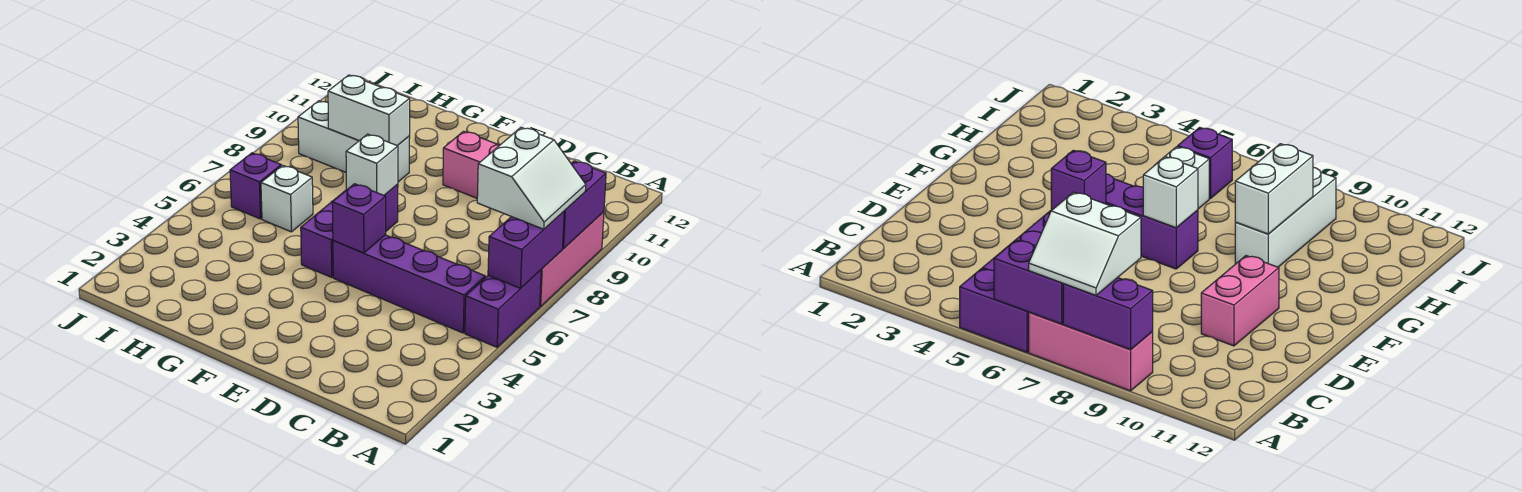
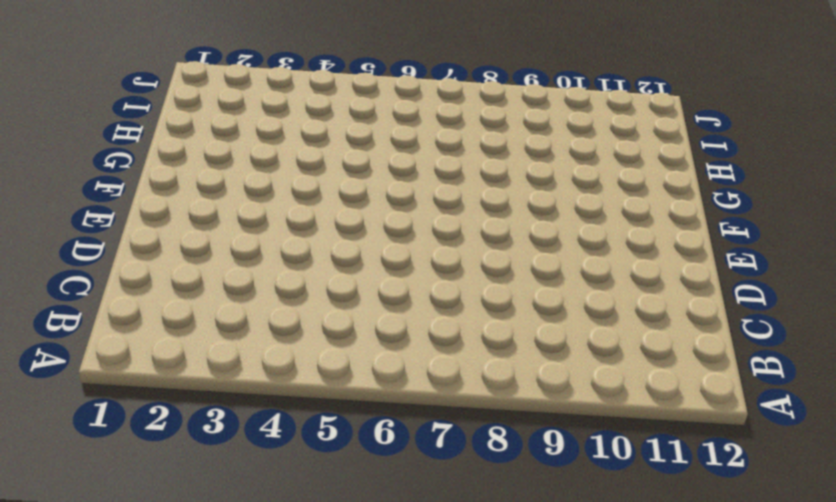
none -> purple brick A5:A6 level 1
none -> pink brick A7:A9 level 1
none -> purple brick B5:E5 level 1

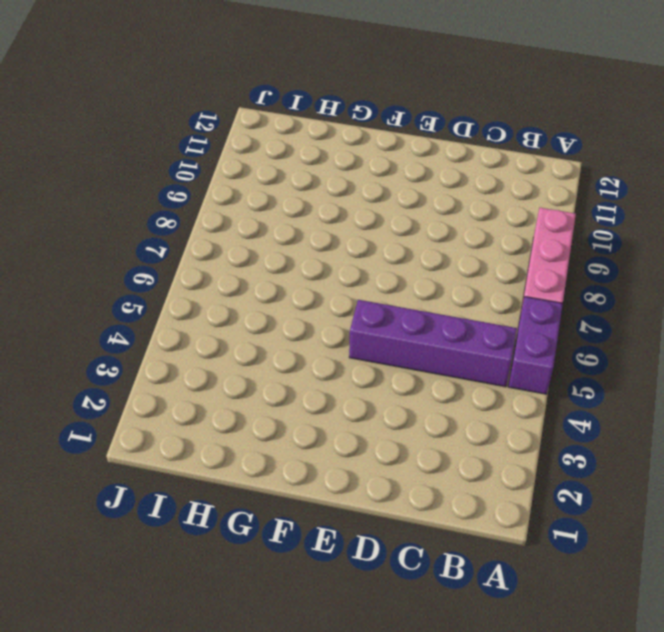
none -> pink brick D10:E10 level 1
none -> purple brick F5:F7 level 1
none -> white brick G9:I9 level 1

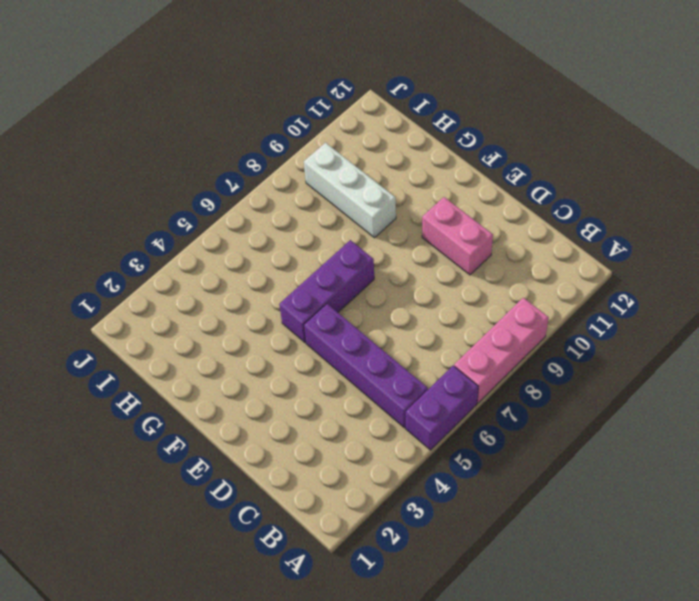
none -> white brick H6 level 1
none -> purple brick I6 level 1
none -> purple brick A6:A7 level 2

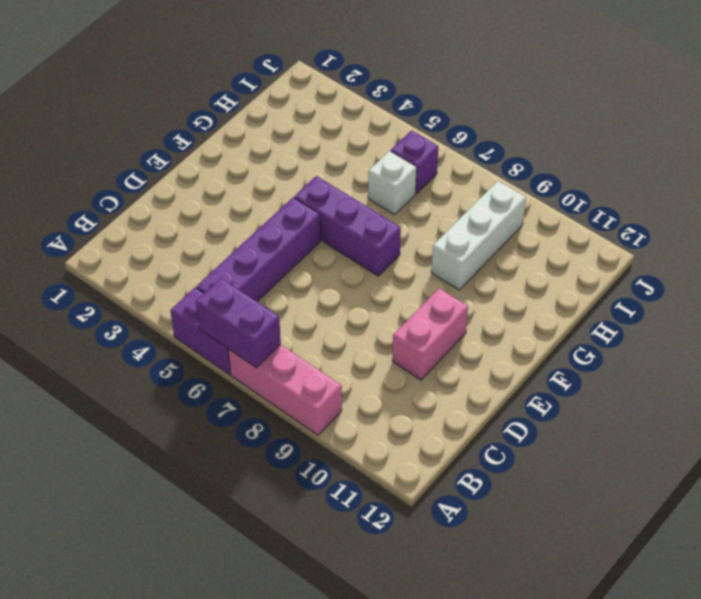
none -> purple brick A8:A9 level 2
none -> purple brick E5 level 2
none -> white brick F7 level 2

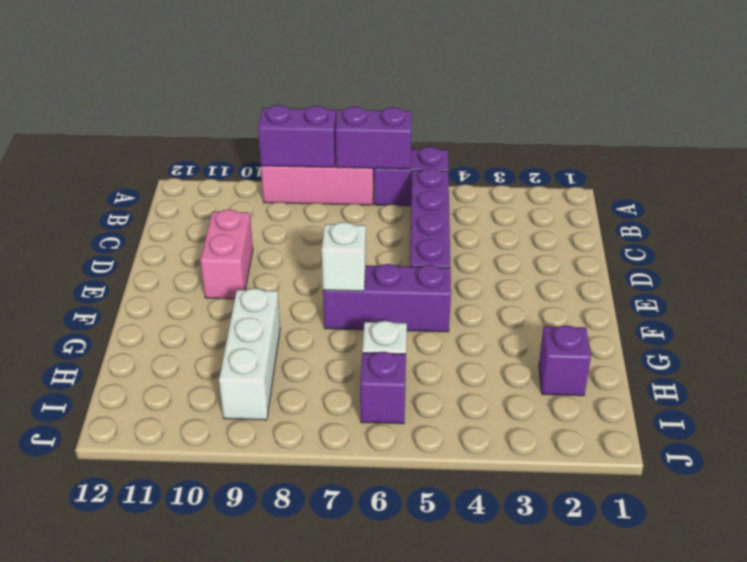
purple brick H2 level 1 -> purple brick E5 level 2
none -> white brick G9:H9 level 2
none -> white slope A7:B8 level 3 top B

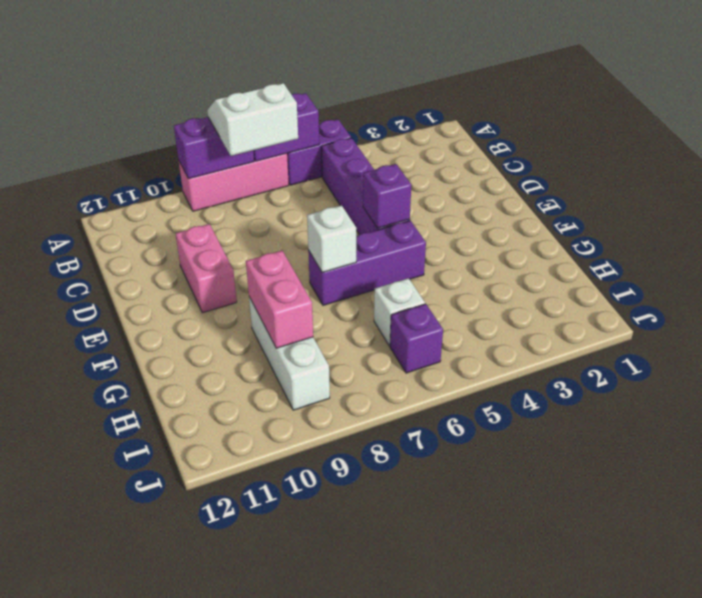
pink brick G9:H9 level 2 -> white brick G9:H9 level 2

